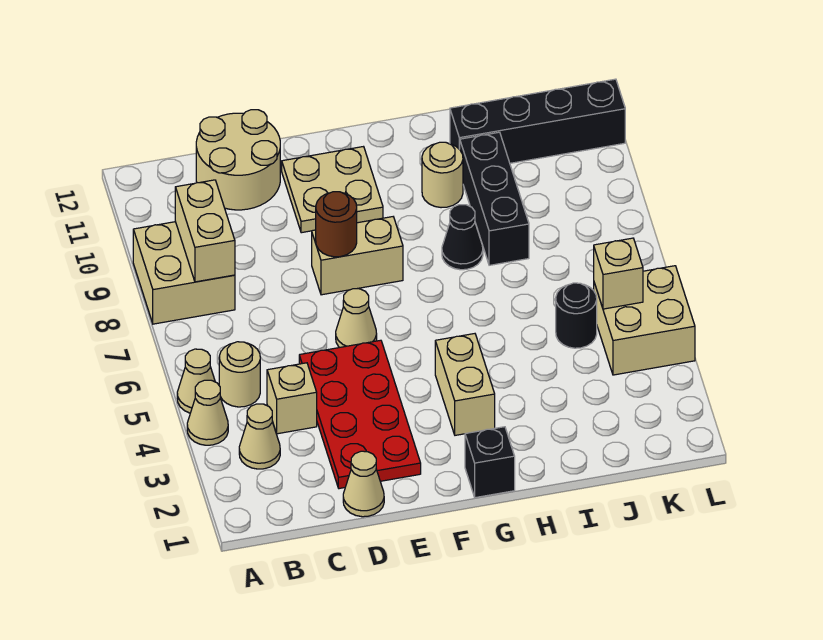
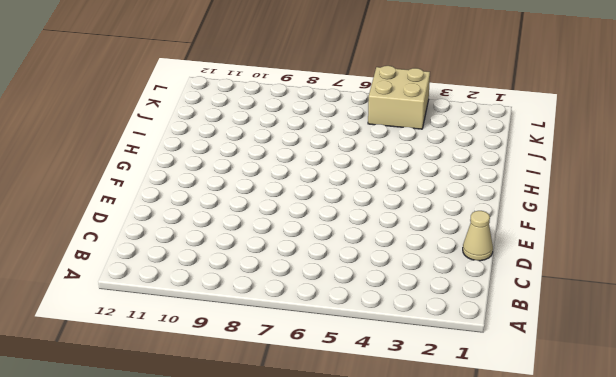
none -> tan cone A4 level 1
none -> tan cone A5 level 1
none -> tan brick A8:B9 level 1

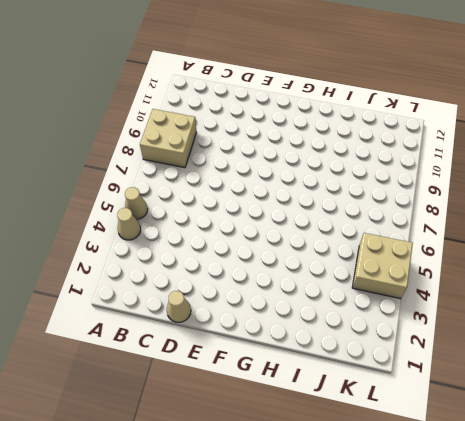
none -> tan cone B3 level 1
none -> tan round brick B5 level 1
none -> tan brick C4 level 1

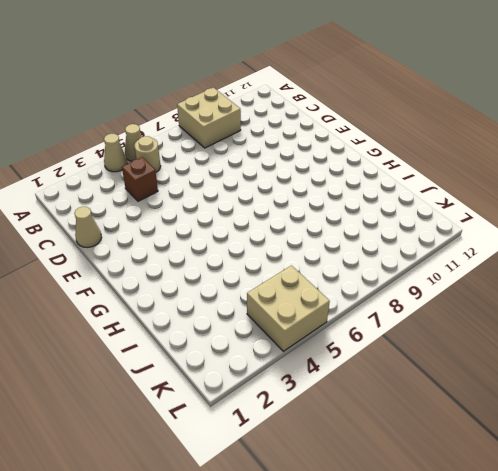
brown brick C4 level 1 -> tan brick C4 level 1
none -> tan cone B3 level 1
none -> tan round brick C11:D12 level 1
none -> red plate D2:E5 level 1

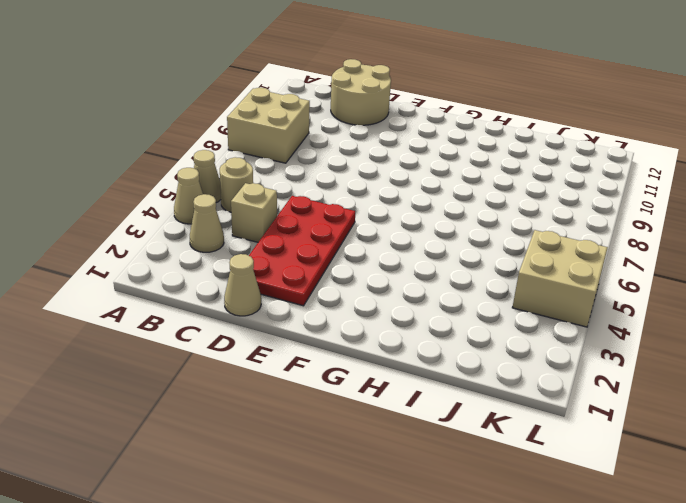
none -> tan cone E6 level 1
none -> tan brick E8:F8 level 1
none -> tan plate E10:F11 level 1

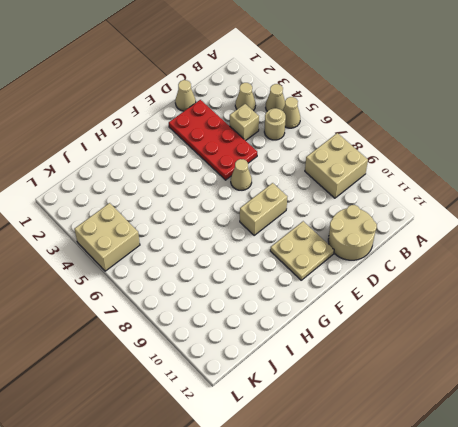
none -> black brick G1 level 1
none -> tan brick G3:G4 level 1
none -> black cone H8 level 1

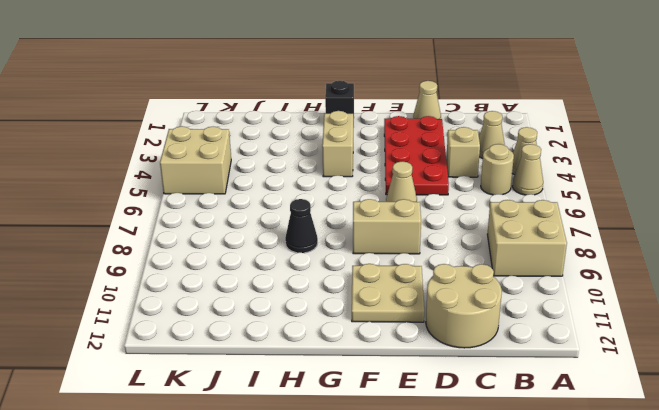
none -> tan round brick H10 level 1
none -> black brick I8:I10 level 1
none -> black brick I11:L11 level 1

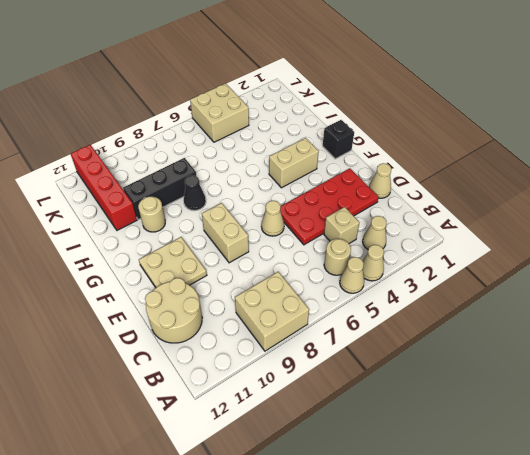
red brick I11:L11 level 1 -> black brick I11:L11 level 1
none -> black round brick J5 level 1
none -> tan brick B8:B9 level 2
none -> brown round brick E8 level 2

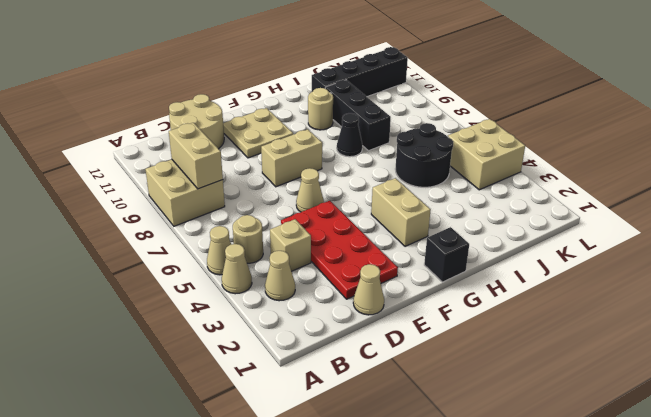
black round brick I5:J6 level 1 -> black round brick J5 level 1
none -> brown round brick E8 level 2
none -> tan brick K5 level 2

